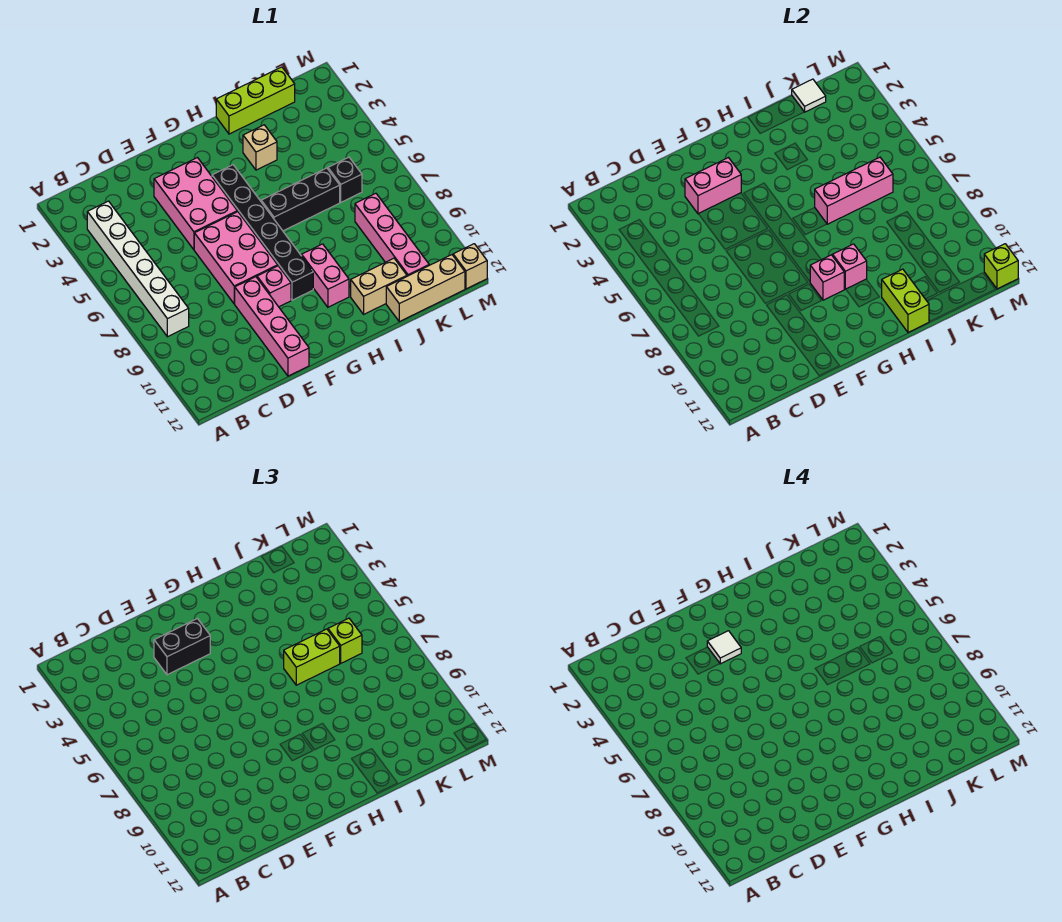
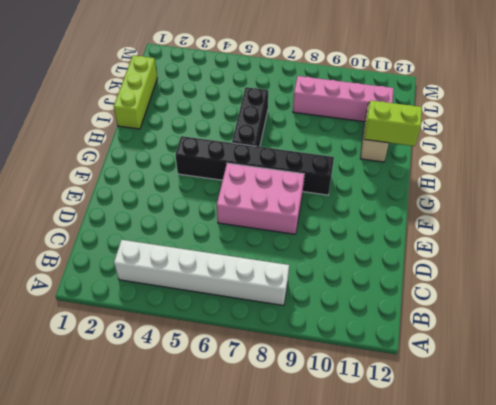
none -> pink brick E3:F5 level 1
none -> pink brick E9:E12 level 1
none -> pink brick F9 level 1

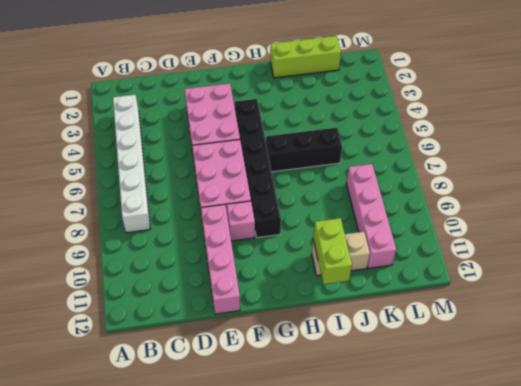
none -> pink brick H9:H10 level 1
none -> tan brick I3 level 1
none -> tan brick J12:L12 level 1

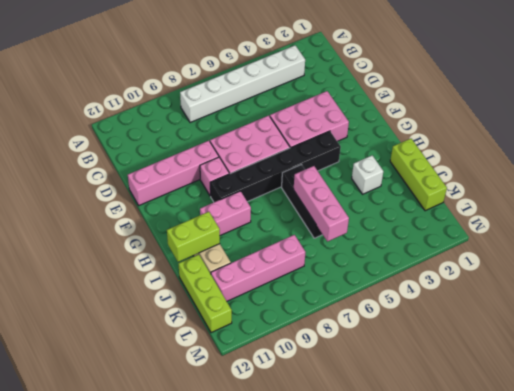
white brick I3 level 1 -> tan brick I3 level 1
lime brick J12:L12 level 1 -> tan brick J12:L12 level 1
none -> black brick K6 level 1
none -> tan brick M12 level 1
none -> pink brick E3:F3 level 2

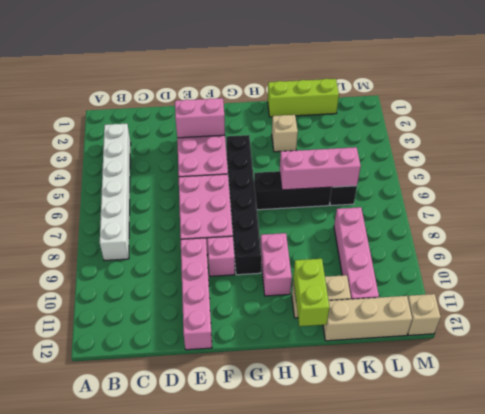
none -> pink brick G9 level 2
none -> pink brick H9 level 2
none -> white tile K1 level 2

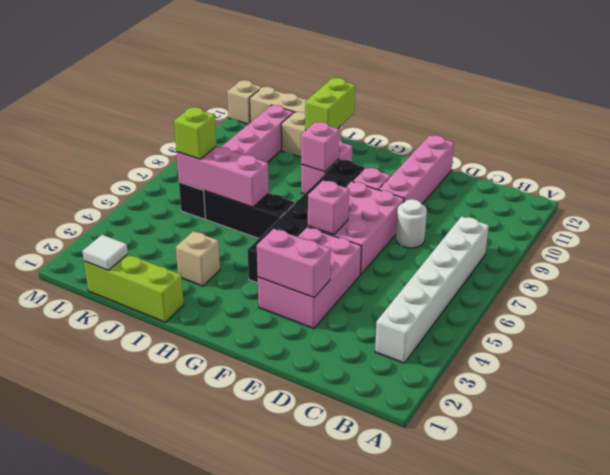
white round brick D8 level 1 -> none
pink brick F6 level 2 -> pink brick G9 level 2
none -> lime brick M12 level 2
none -> black brick E3:F3 level 3
none -> lime brick I6:J6 level 3

